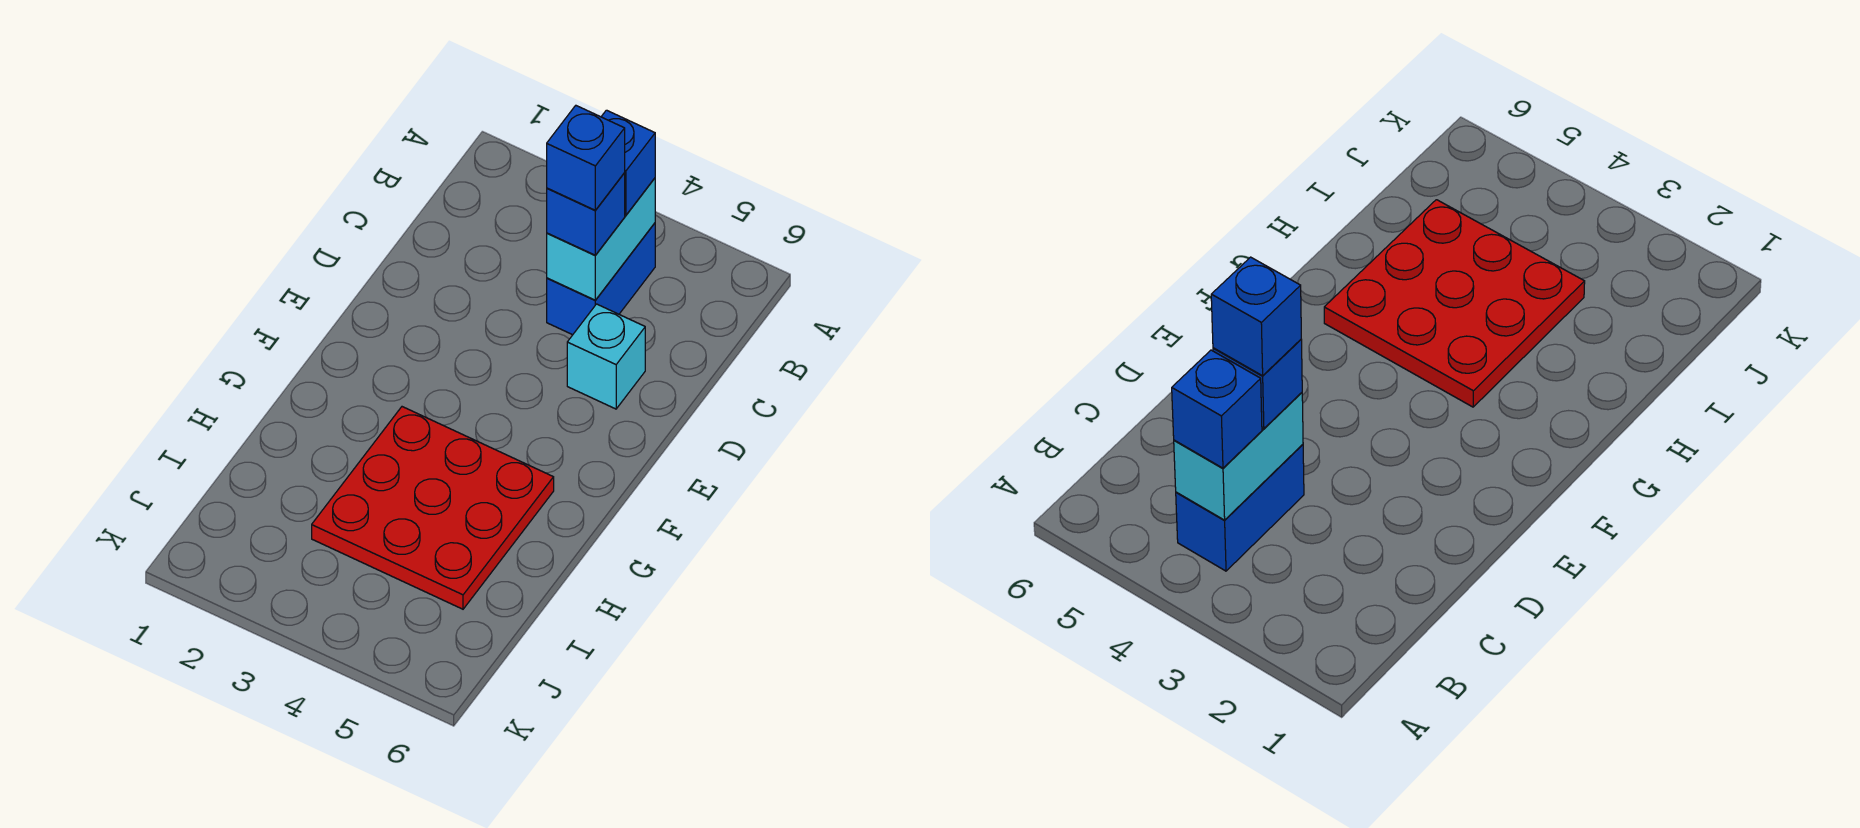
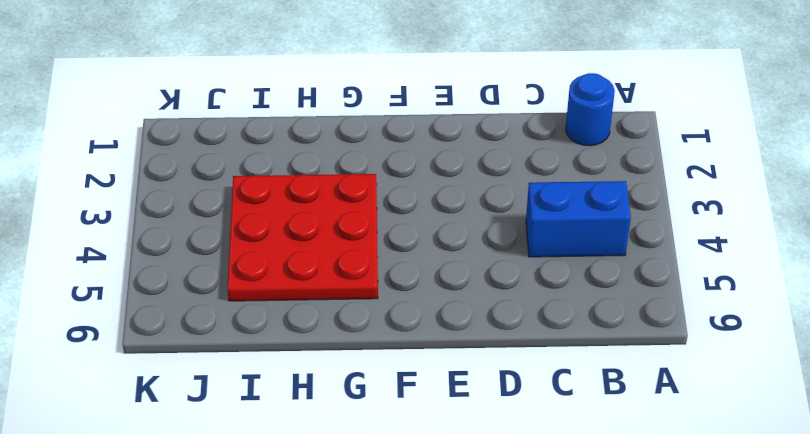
blue round brick B1 level 1 -> none
none -> cyan brick D5 level 1
none -> cyan brick B4:C4 level 2

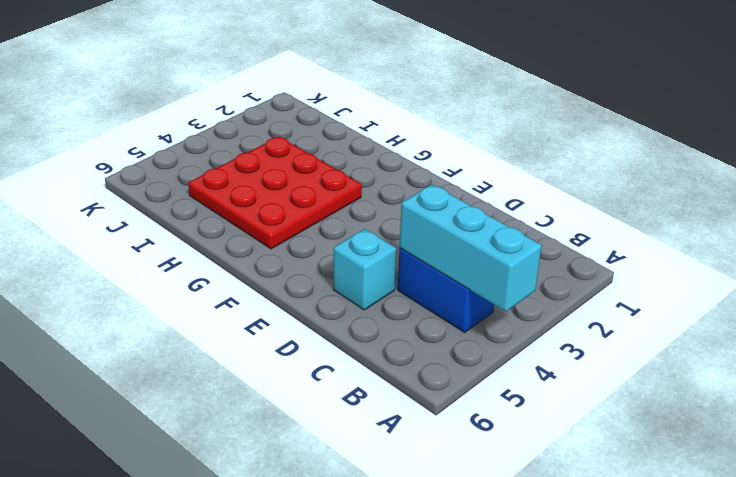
cyan brick A4:C4 level 2 -> cyan brick B4:C4 level 2
none -> blue brick B4 level 3
none -> blue brick C4 level 3

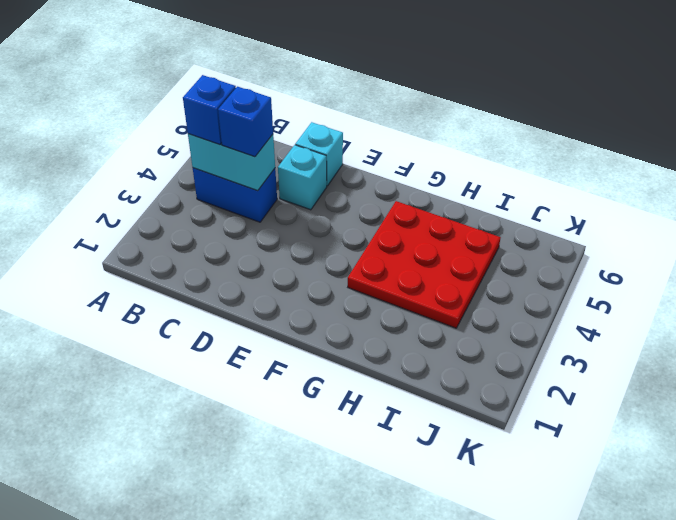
cyan brick D6 level 1 -> none
none -> blue brick C4 level 4

